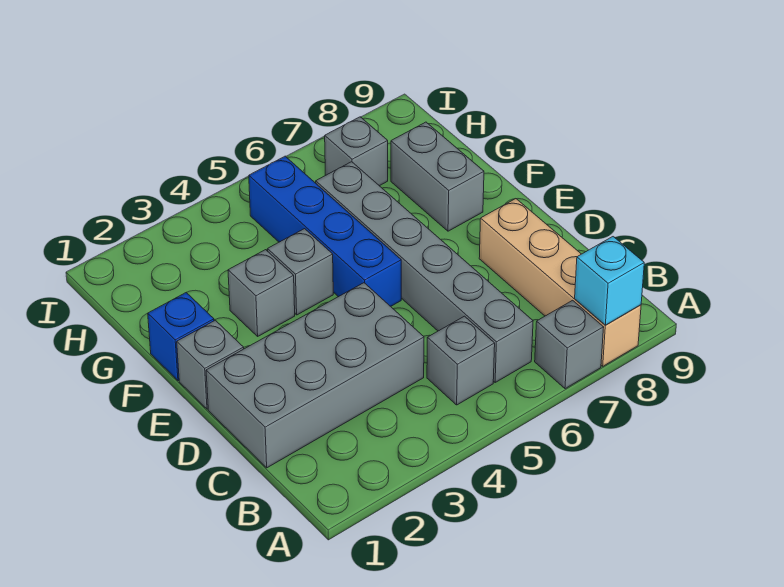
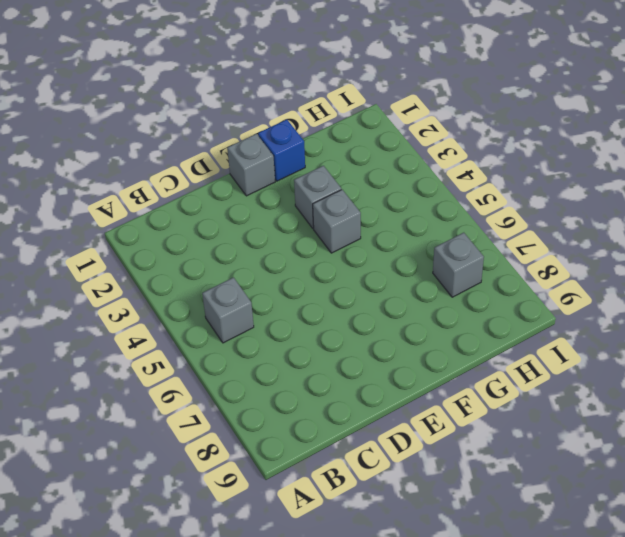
none -> grey brick A7 level 1
none -> tan brick A8:D8 level 1
none -> grey brick B6:G6 level 1

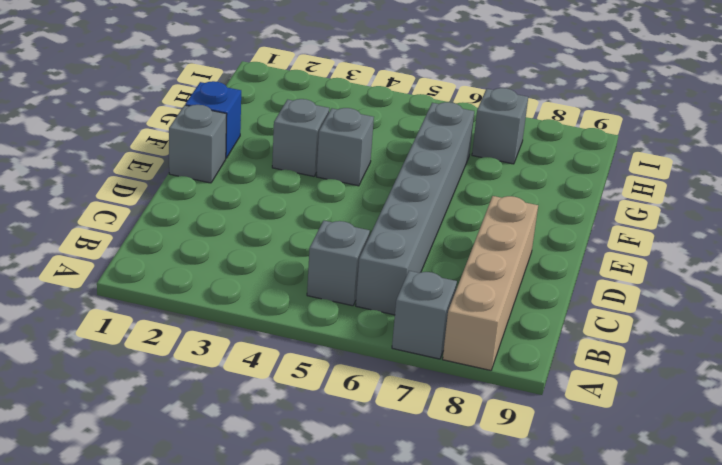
none -> grey brick C1:D4 level 1
none -> blue brick E5:H5 level 1
none -> grey brick F8:G8 level 1

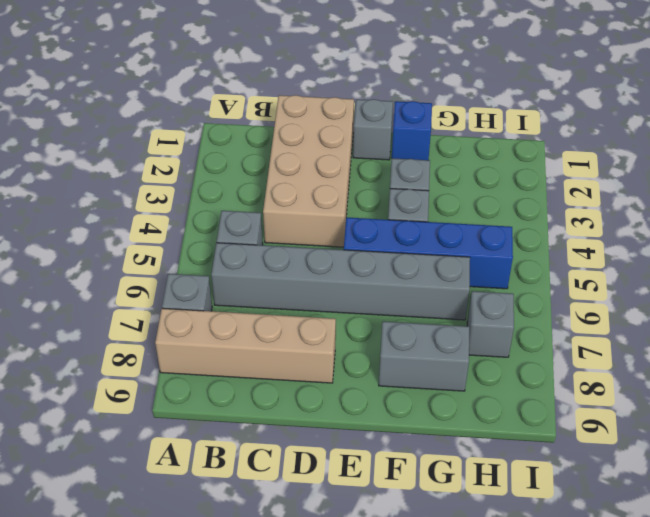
tan brick C1:D4 level 1 -> grey brick C1:D4 level 1
none -> cyan brick A8 level 2

